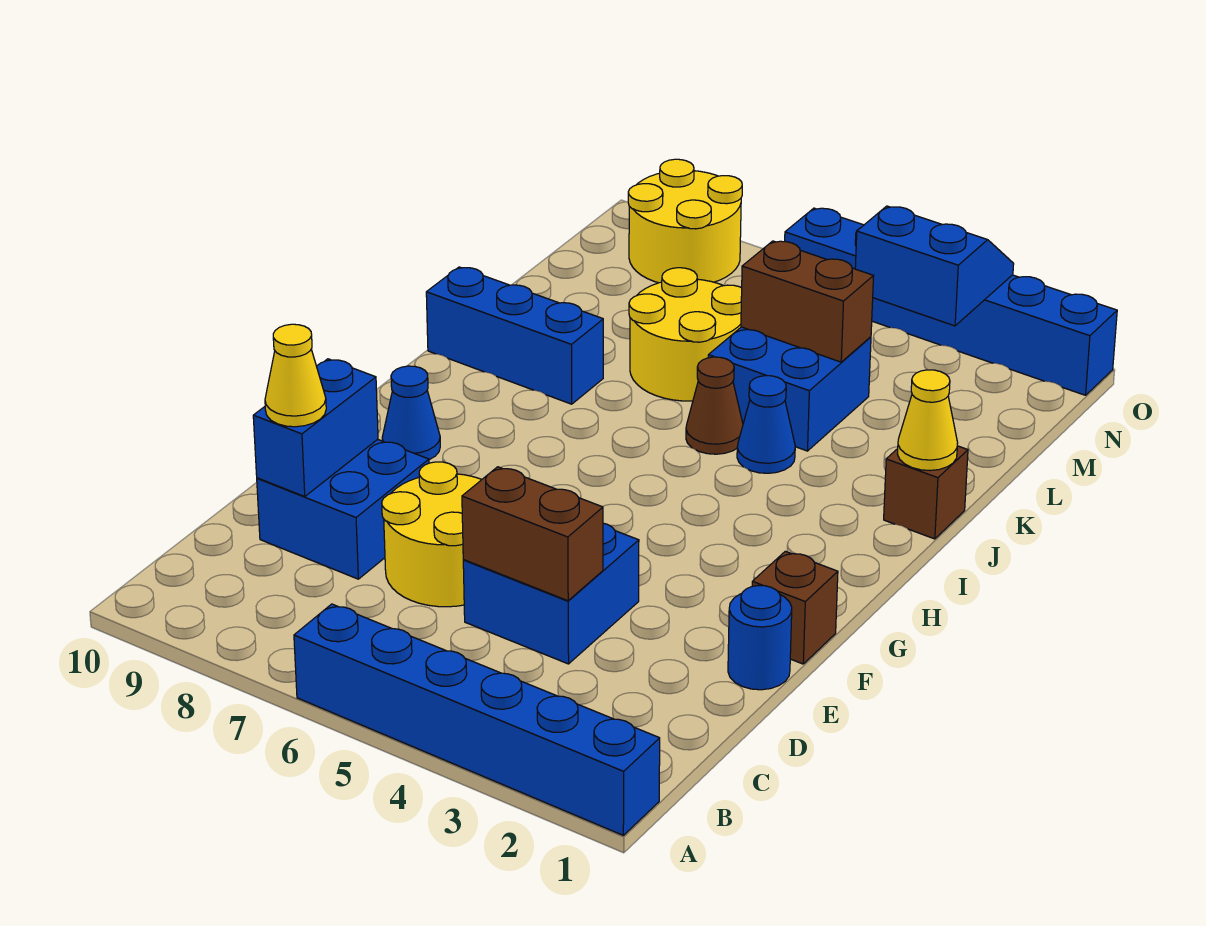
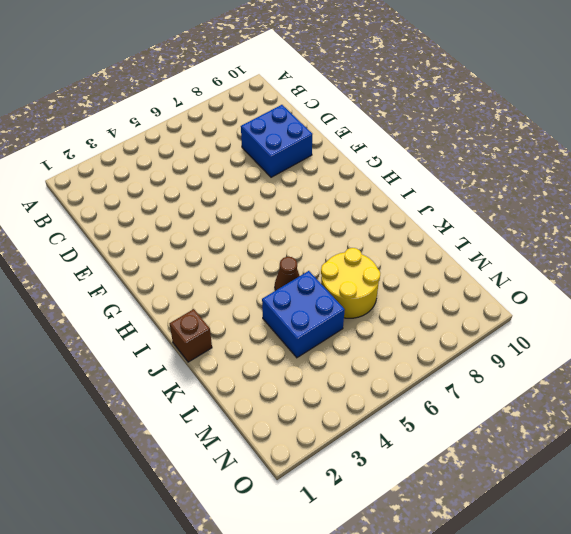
none -> blue brick A1:A6 level 1
none -> blue brick D4:E5 level 1
none -> yellow round brick D6:E7 level 1

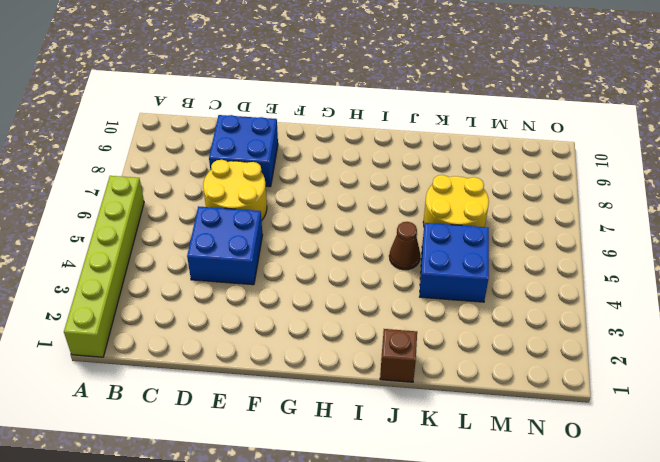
lime brick A1:A6 level 1 -> blue brick A1:A6 level 1
none -> blue round brick E1 level 1
none -> brown brick F1 level 1
none -> blue cone G9 level 1

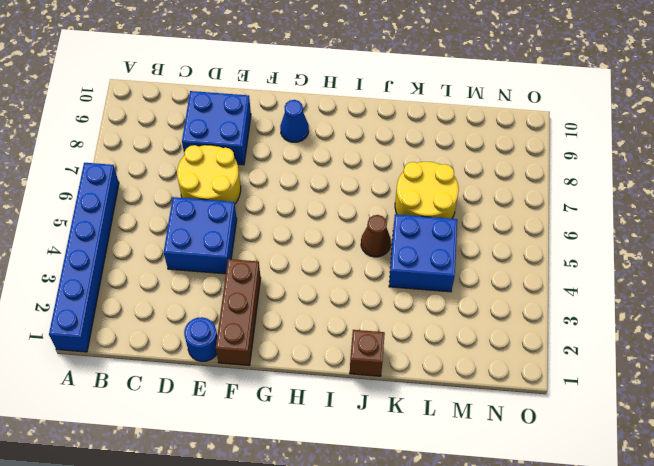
brown brick F1:F3 level 1 -> brown brick F1 level 1
none -> blue cone J4 level 1
none -> blue brick J8:J10 level 1
none -> yellow round brick N8:O9 level 1

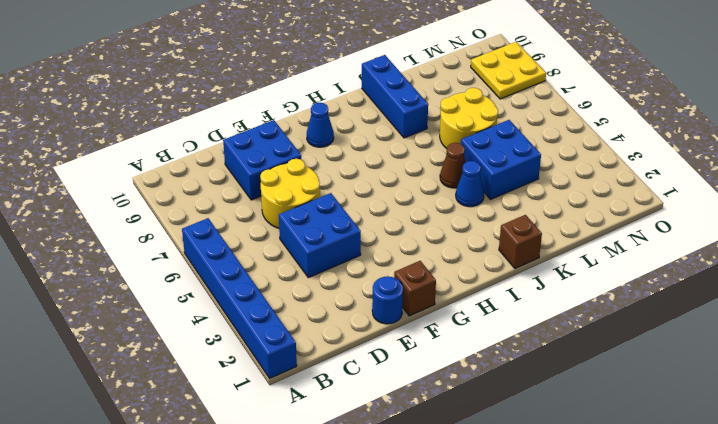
yellow plate N8:O9 level 1 -> yellow round brick N8:O9 level 1
none -> blue brick O1:O6 level 1
none -> brown brick D4:D5 level 2
none -> blue brick D9:E9 level 2

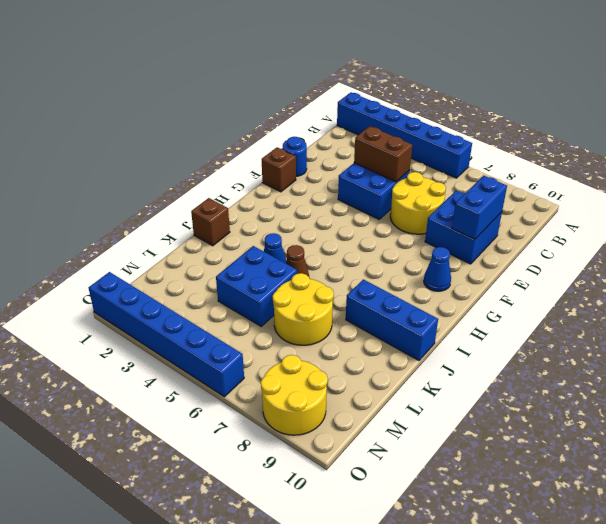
none -> yellow cone J1 level 2
none -> brown brick L4:L5 level 2
none -> blue slope N3:O4 level 2 top N

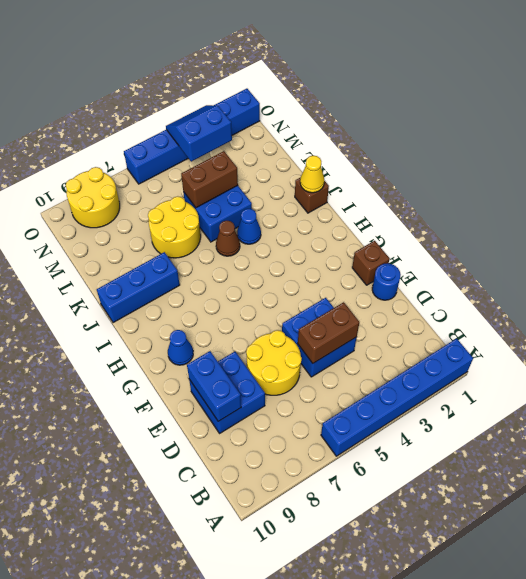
none -> yellow cone D9 level 3

